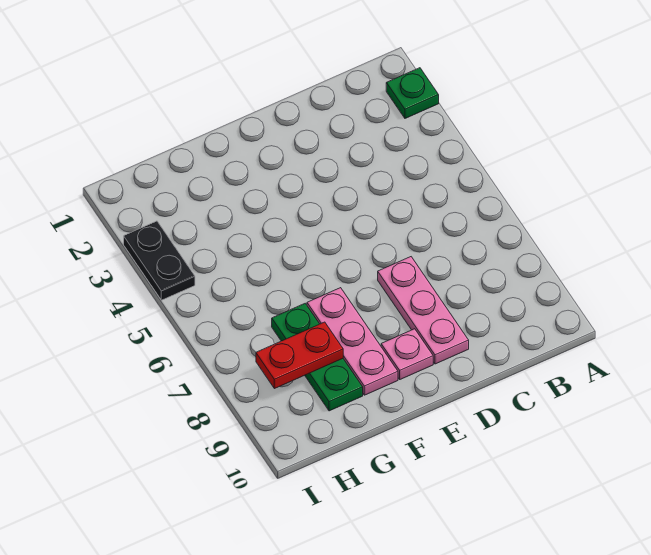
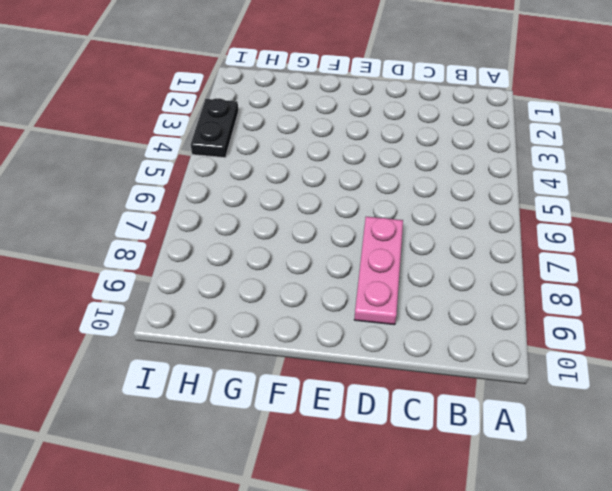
none -> green plate A2 level 1
none -> pink plate E9 level 1

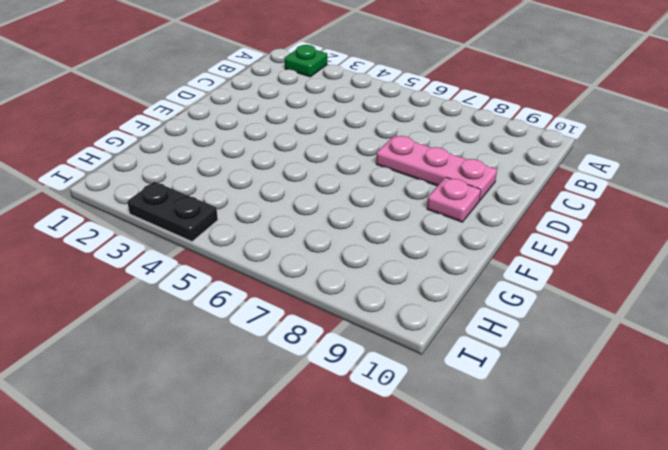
none -> pink plate F7:F9 level 1
none -> green plate G7:G9 level 1

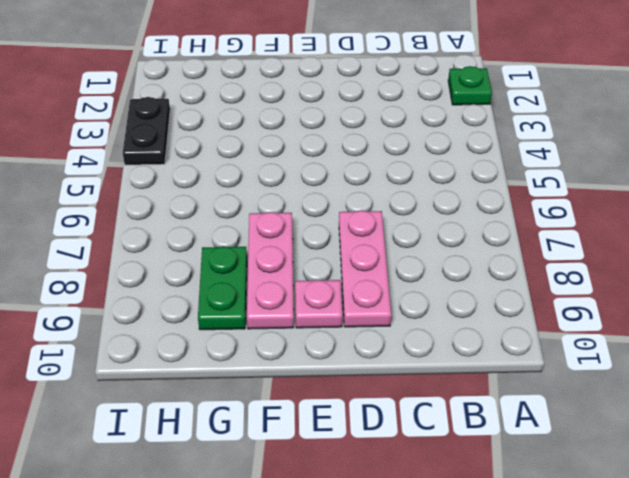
green plate G8:G9 level 1 -> green plate G7:G9 level 1
none -> red plate G8:H8 level 2

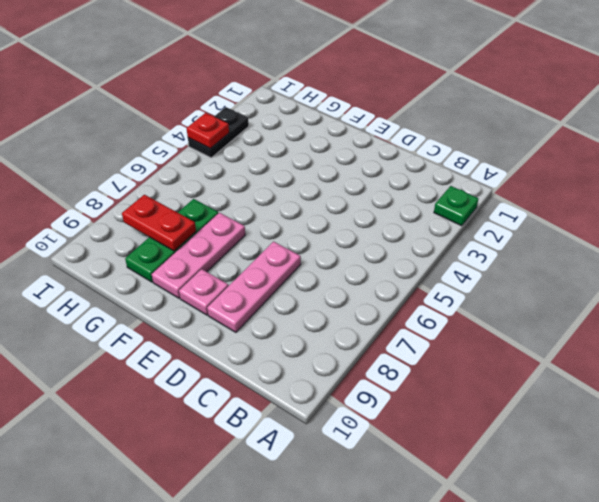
red plate I4 level 2 -> none

